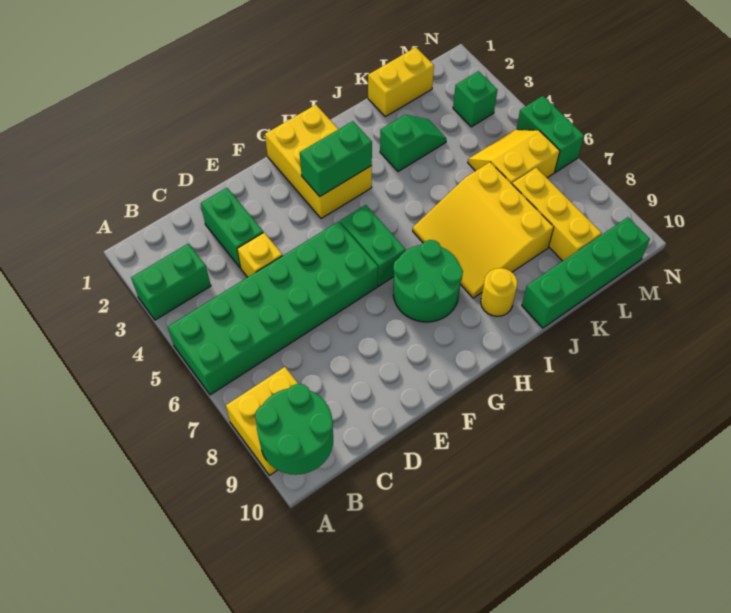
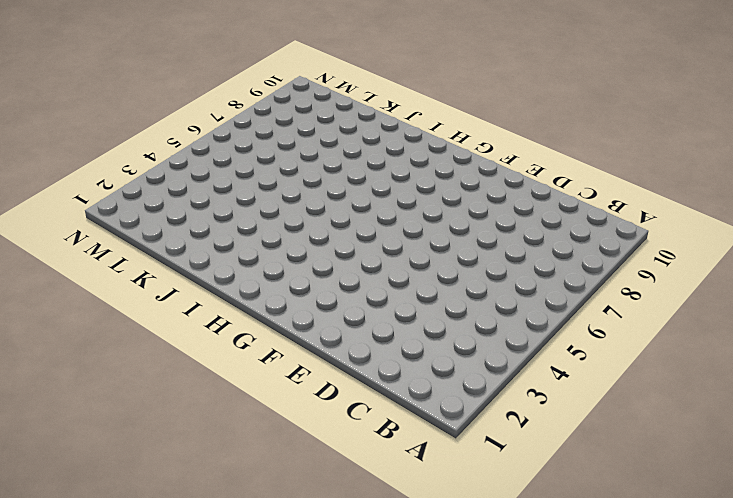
none -> green brick A3:B3 level 1
none -> green brick A5:F6 level 1
none -> yellow brick A8:B9 level 1

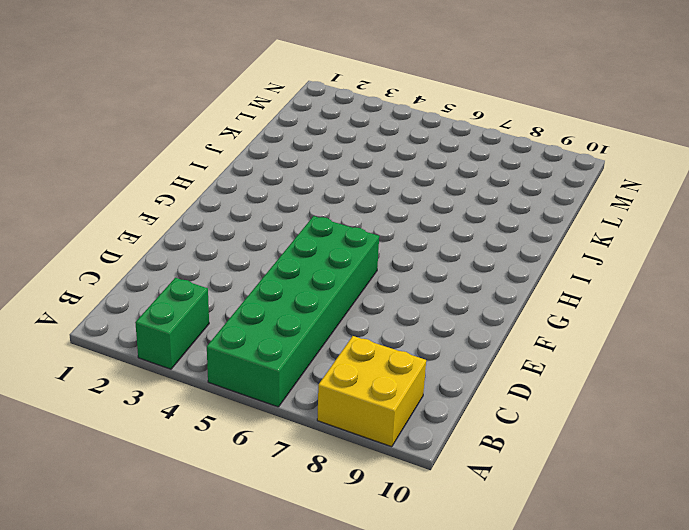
none -> green brick D2:D3 level 1
none -> yellow brick D4 level 1
none -> yellow brick G1:H3 level 1

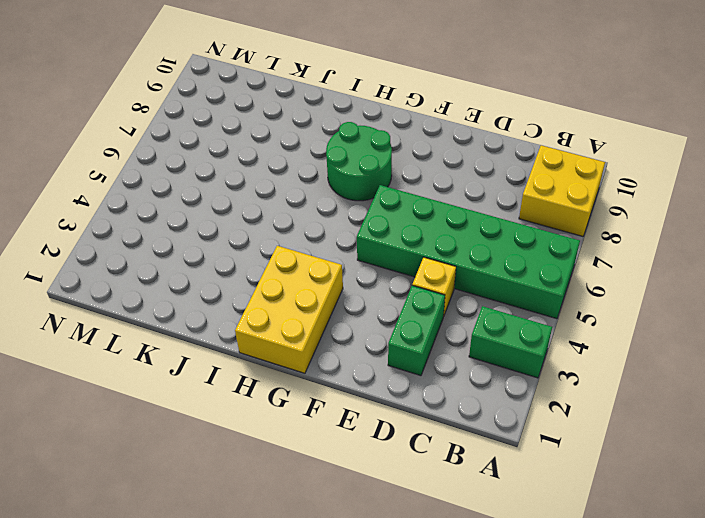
none -> green brick G5:G6 level 1
none -> yellow slope I6:K8 level 1 top K
none -> yellow round brick I9 level 1

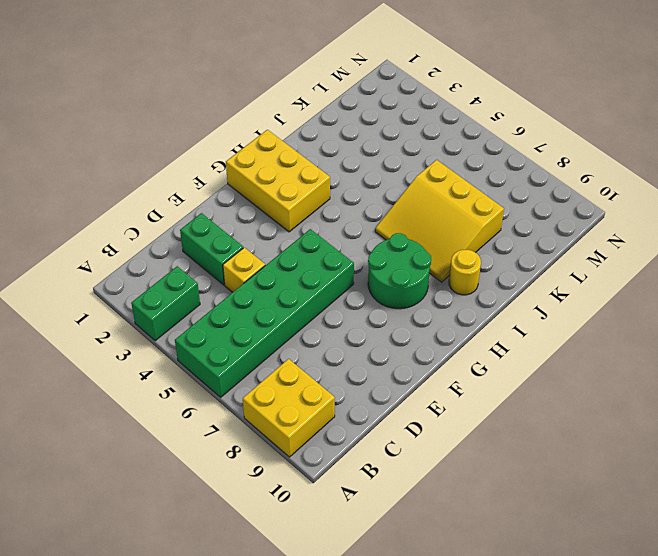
none -> green brick G5:G6 level 1
none -> green slope J3:K3 level 1 top J
none -> green brick J10:M10 level 1

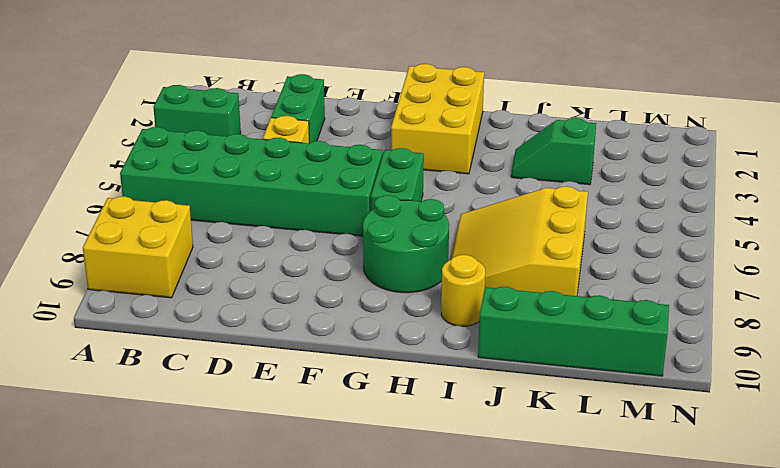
green slope J3:K3 level 1 top K -> green slope J3:K3 level 1 top J
none -> yellow brick K1:L1 level 1
none -> yellow slope L5:M6 level 1 top 6
none -> yellow brick L7:L9 level 1

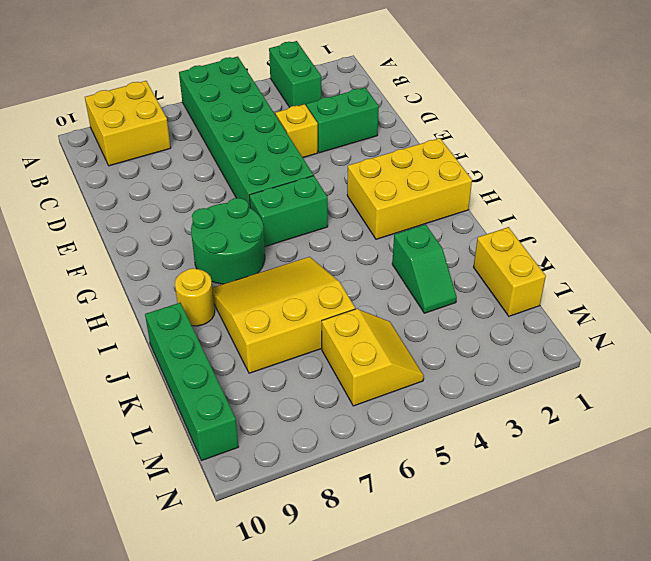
none -> yellow brick L7:L9 level 1
none -> green brick M3 level 1
none -> green brick N5:N6 level 1

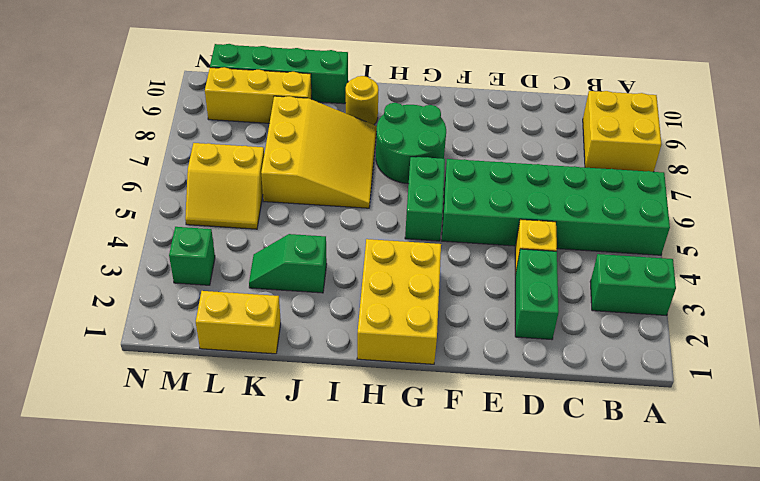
yellow brick K9:M9 level 1 -> yellow brick L7:L9 level 1
none -> green brick N5:N6 level 1
none -> green round brick A9:B10 level 2
none -> green brick G3:H3 level 2

